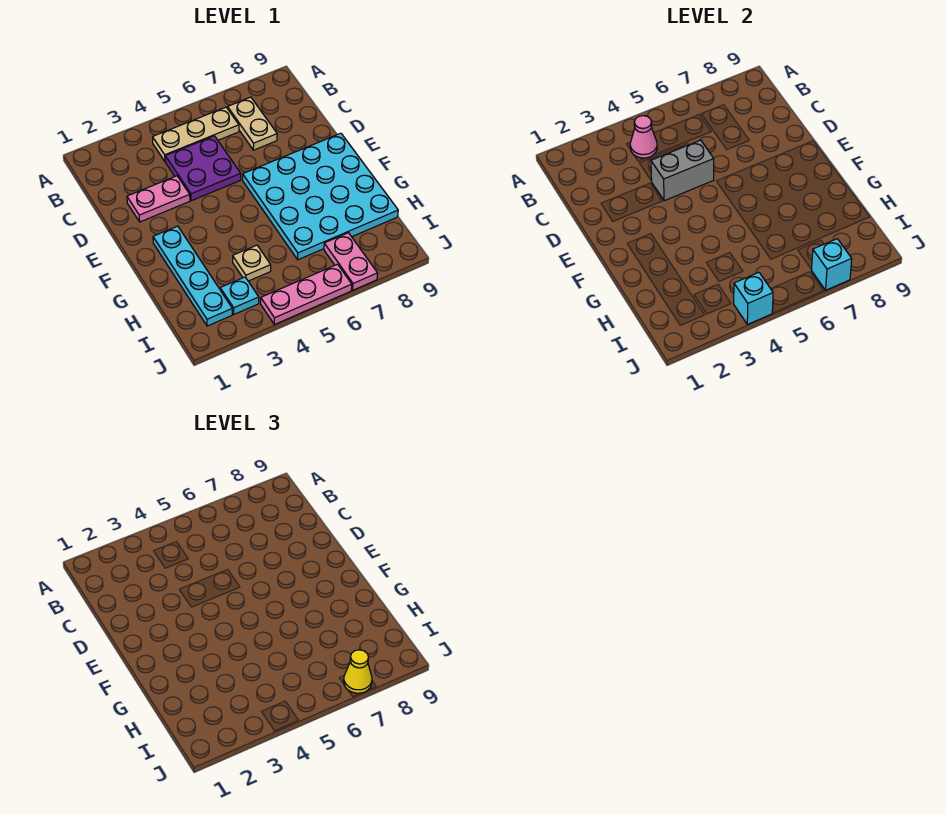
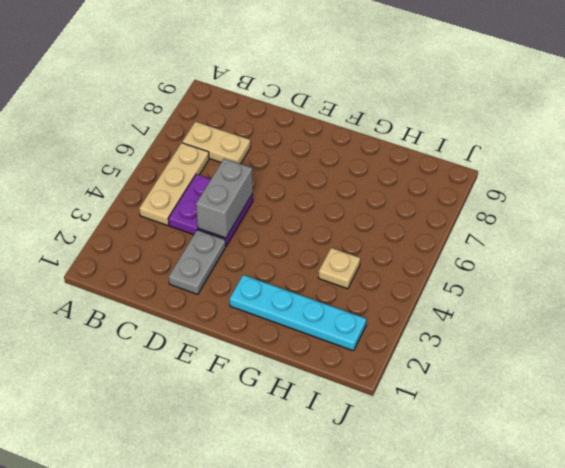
grey plate D2:D3 level 1 -> pink plate D2:D3 level 1
none -> cyan plate E6:H9 level 1
none -> cyan plate I3 level 1
none -> pink plate I7:J7 level 1

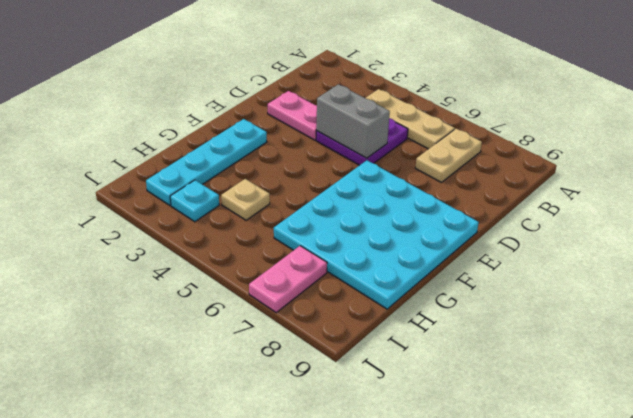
none -> pink plate J4:J6 level 1
none -> pink cone B4 level 2
none -> cyan brick J4 level 2

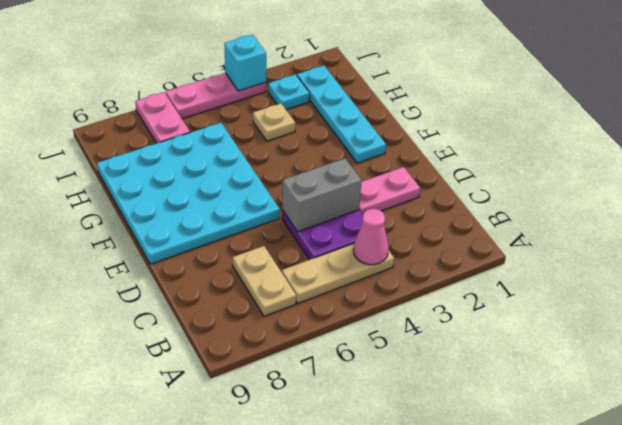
none -> cyan brick J7 level 2
none -> yellow cone J7 level 3

